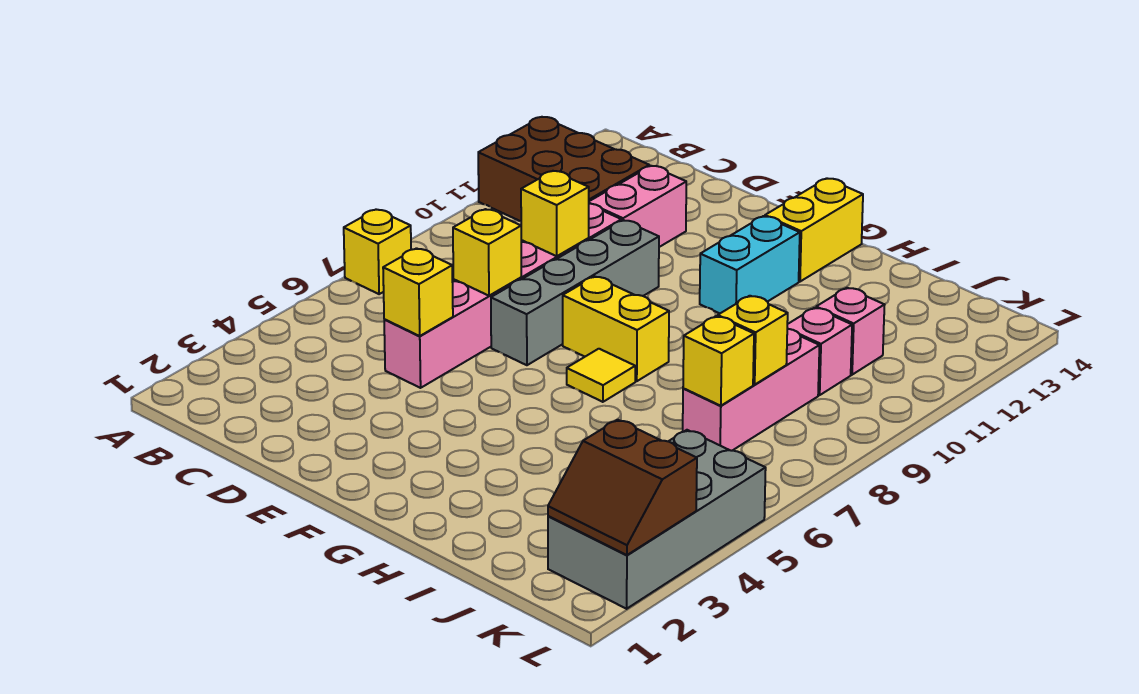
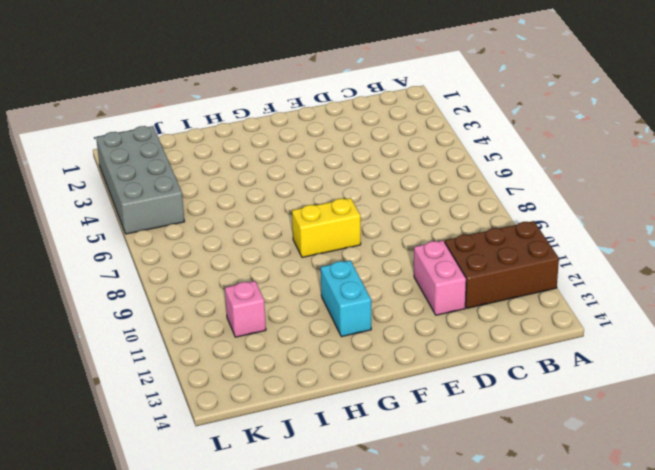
none -> yellow brick A7 level 1
none -> pink brick D5:D10 level 1
none -> grey brick E7:E10 level 1

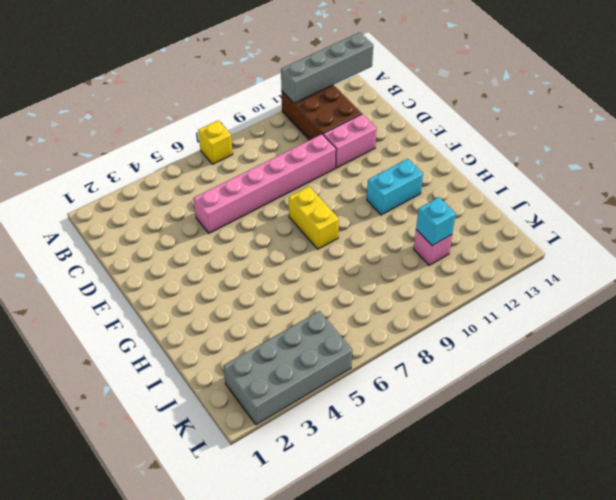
grey brick A11:A14 level 2 -> grey brick E7:E10 level 1
cyan brick J11 level 2 -> none
none -> yellow tile G7 level 1
none -> yellow brick G13:G14 level 1
none -> pink brick J7:J9 level 1

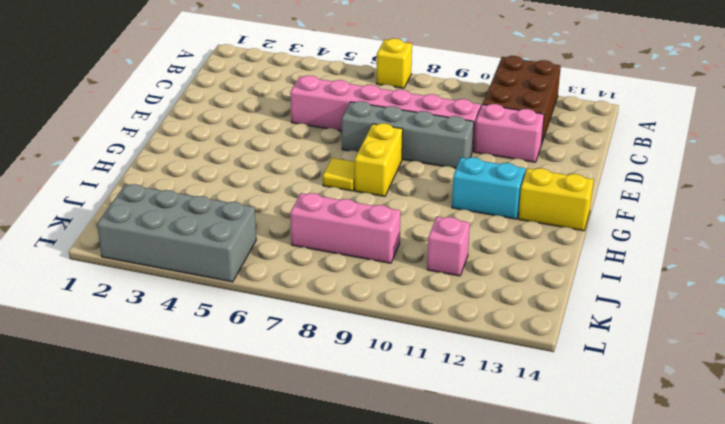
none -> pink brick J10 level 1
none -> yellow brick D5 level 2
none -> yellow brick D7 level 2

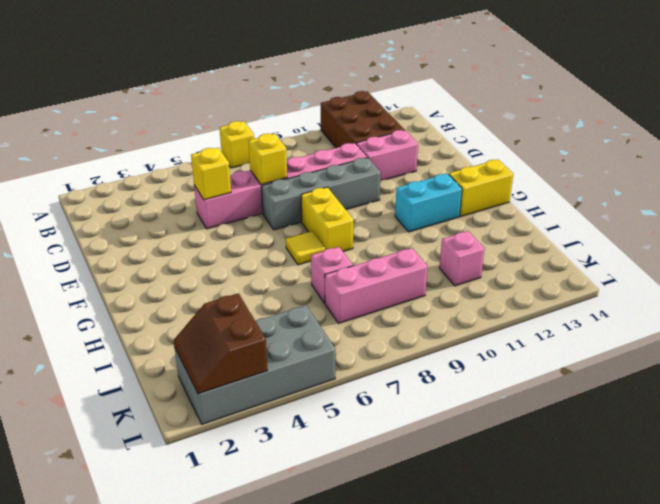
pink brick I7 level 1 -> pink brick J10 level 1
none -> yellow brick D9 level 2
none -> yellow brick J7 level 2
none -> yellow brick J8 level 2

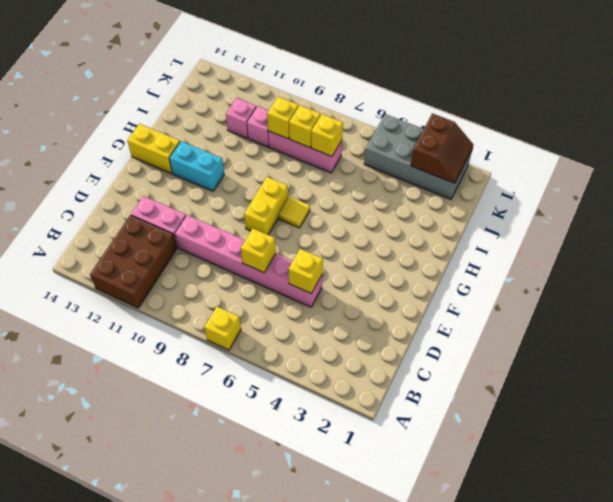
yellow brick J9 level 2 -> yellow brick D9 level 2
none -> grey brick E7:E10 level 1

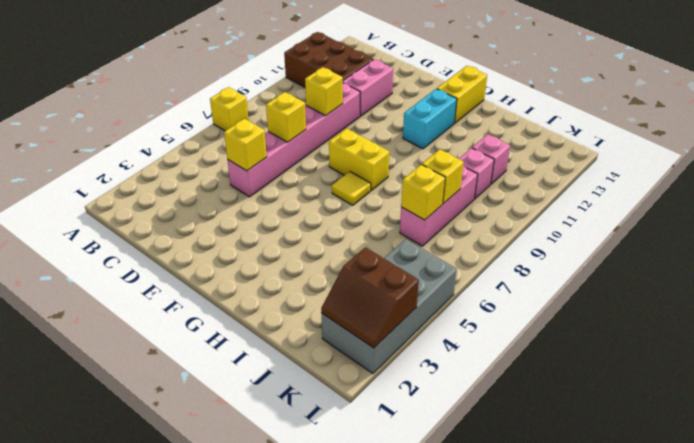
none -> grey brick E7:E10 level 1

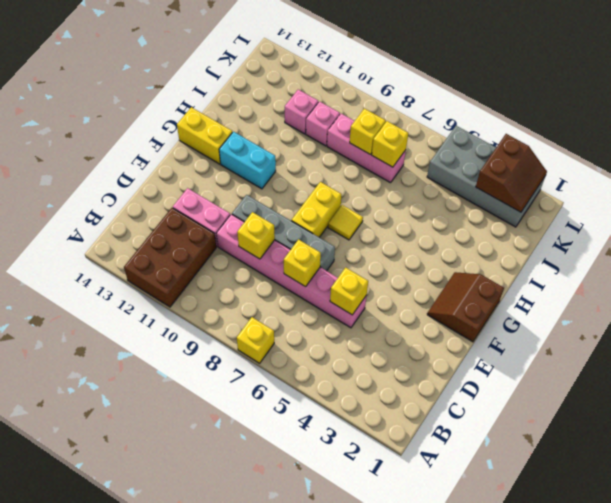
brown slope F1:G2 level 1 top 1 -> none

